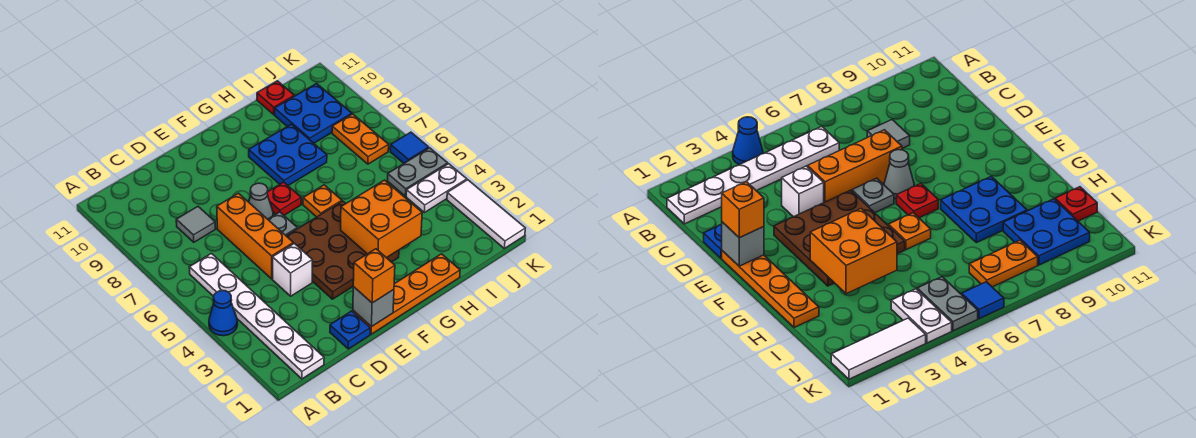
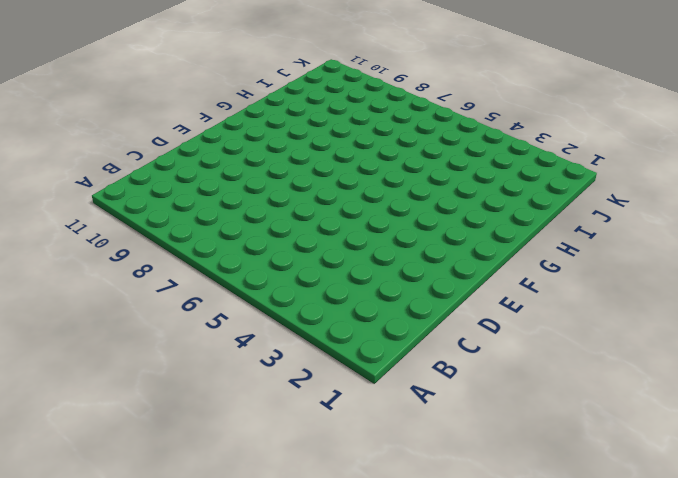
none -> blue cone A4 level 1
none -> white plate B1:B6 level 1
none -> grey tile C8 level 1

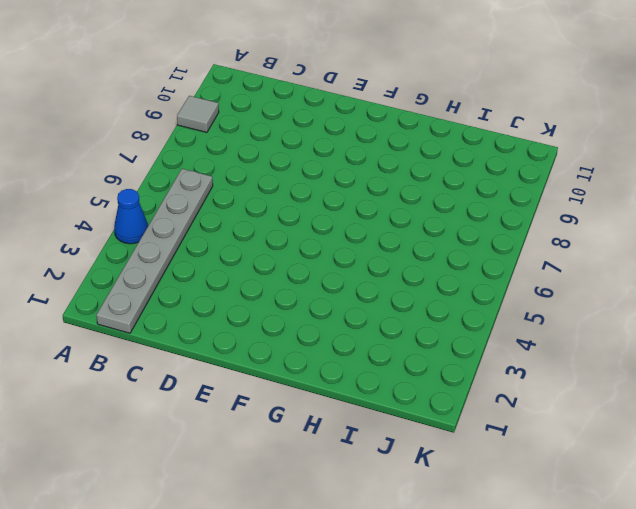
grey tile A9 level 1 -> grey tile C8 level 1
grey plate B1:B6 level 1 -> white plate B1:B6 level 1
none -> blue plate D1 level 1
none -> white brick D4 level 1
none -> orange brick D5:D7 level 1

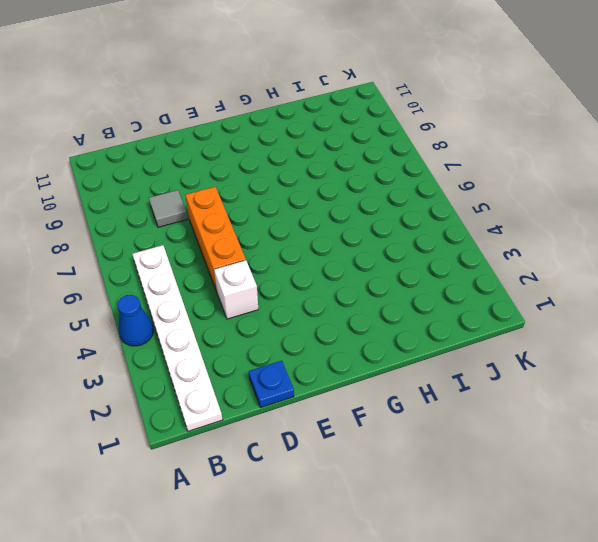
none -> orange plate E1:H1 level 1
none -> brown plate E3:G5 level 1
none -> grey plate E6 level 1

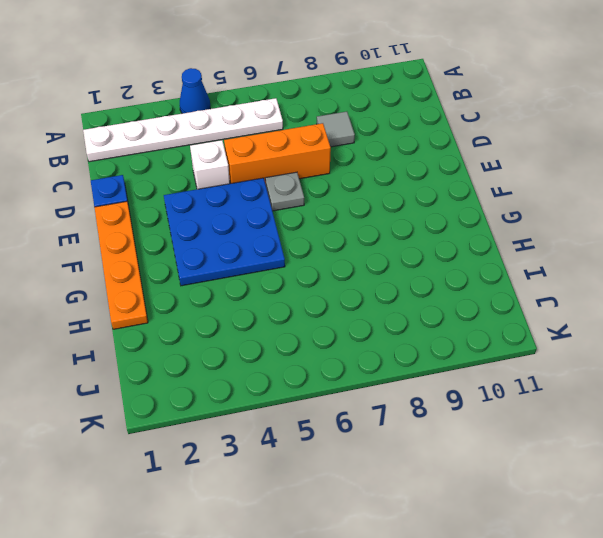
blue plate E3:G5 level 1 -> brown plate E3:G5 level 1
none -> grey cone E7 level 1
none -> red plate F7 level 1
none -> orange plate G6 level 1

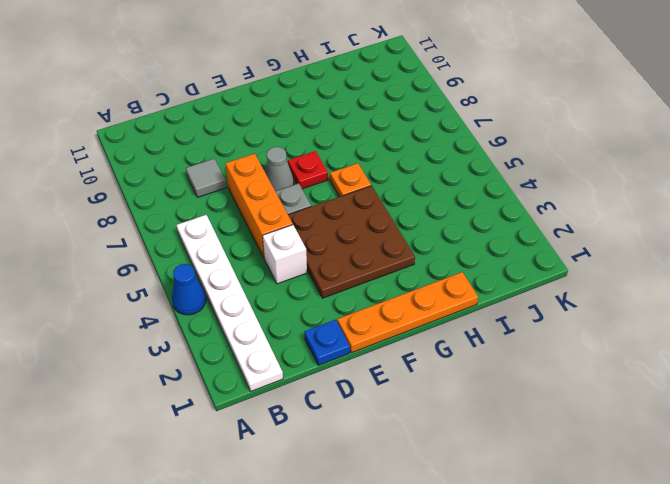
none -> blue plate G8:H9 level 1
none -> blue plate I9:J10 level 1
none -> red plate I11 level 1

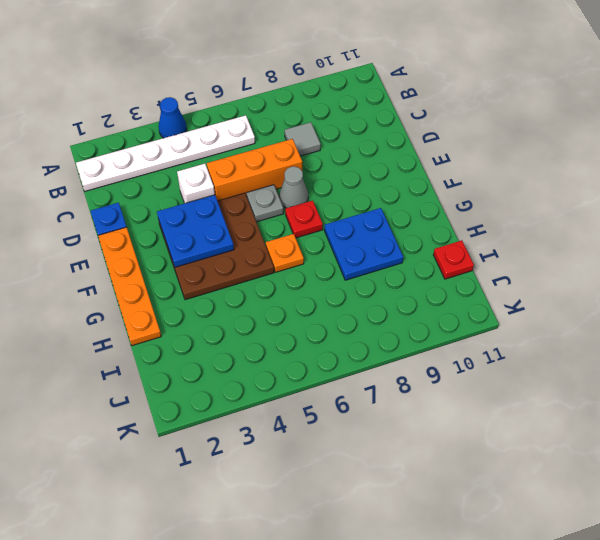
blue plate E3:F4 level 2 -> blue plate I9:J10 level 1
none -> white plate J4:K4 level 1
none -> grey plate J5:K5 level 1
none -> orange plate J7:J8 level 1

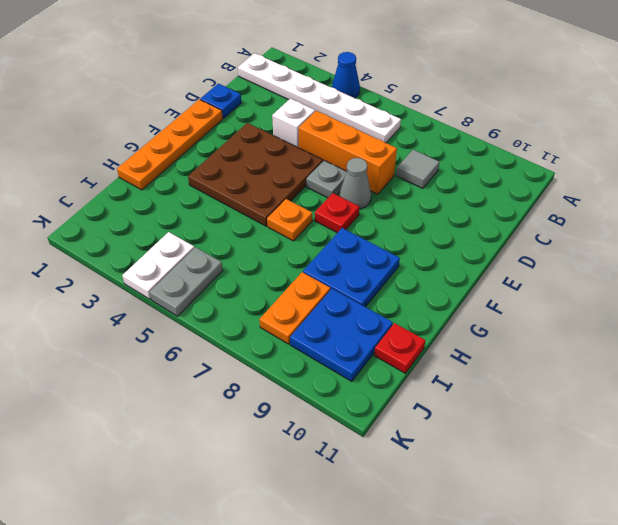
orange plate I8:J8 level 1 -> orange plate J7:J8 level 1
none -> white tile K1:K3 level 1
none -> blue tile K6 level 1
none -> grey brick E1 level 2

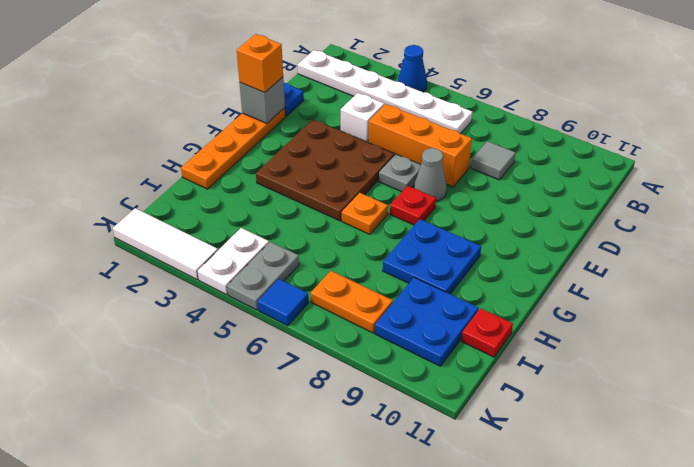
none -> orange brick G3:H4 level 2

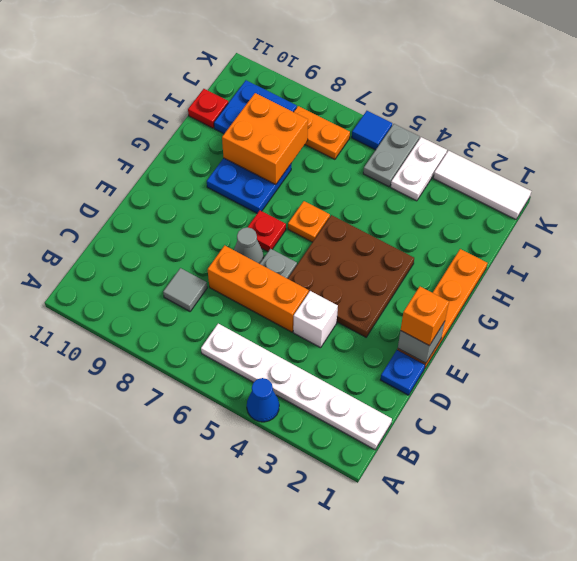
orange brick H8:I9 level 2 -> orange brick G3:H4 level 2

